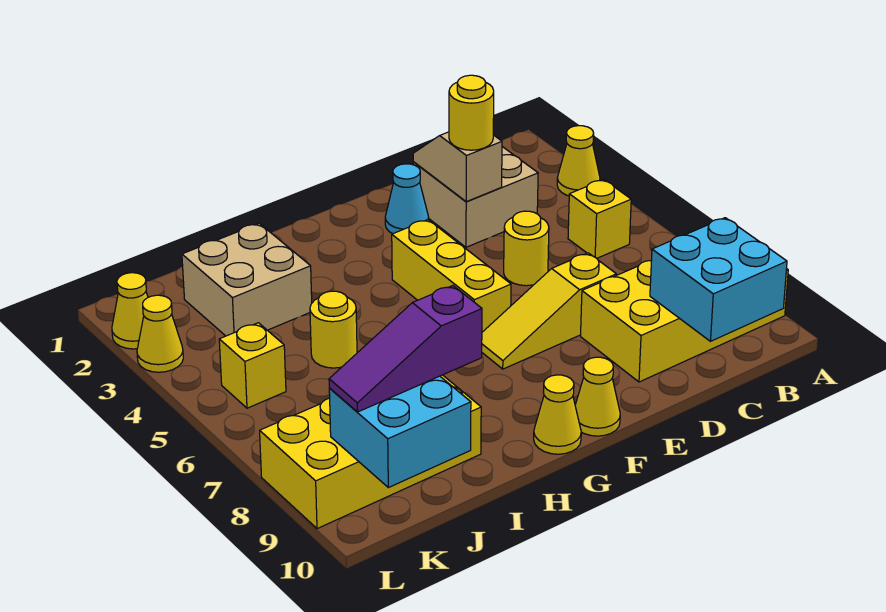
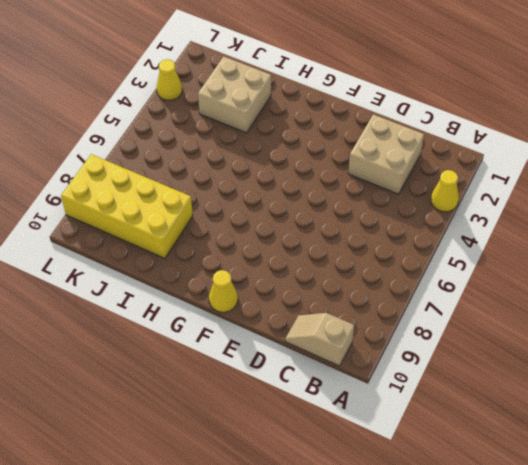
tan slope B10:C10 level 1 top B -> tan slope D2:D3 level 2 top 3
none -> yellow brick A8:D9 level 1
none -> yellow brick B5 level 1
none -> yellow round brick D5 level 1

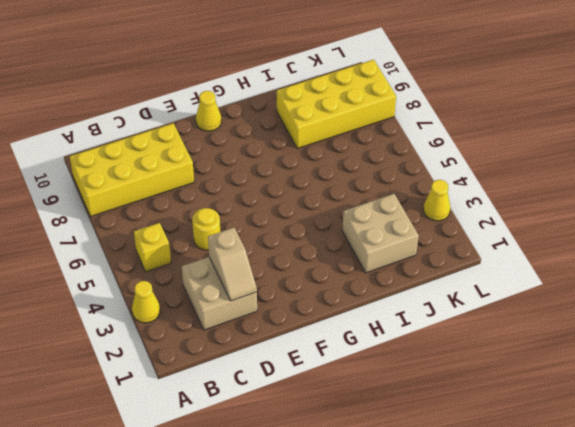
none -> yellow slope D7:F7 level 1 top D
none -> cyan cone E2 level 1
none -> yellow brick F4:F6 level 1

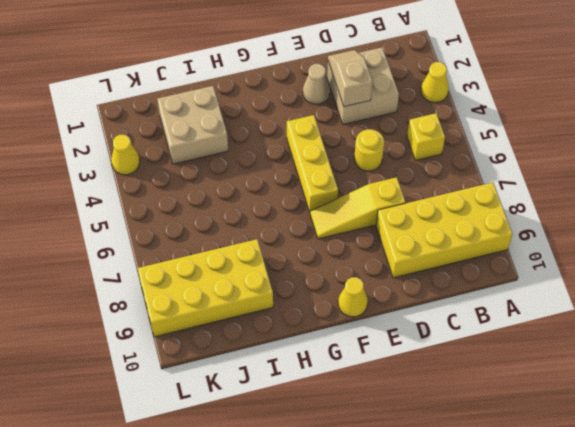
tan cone E2 level 1 -> cyan cone E2 level 1
none -> yellow cone G10 level 1
none -> yellow round brick I5 level 1
none -> yellow brick K5 level 1

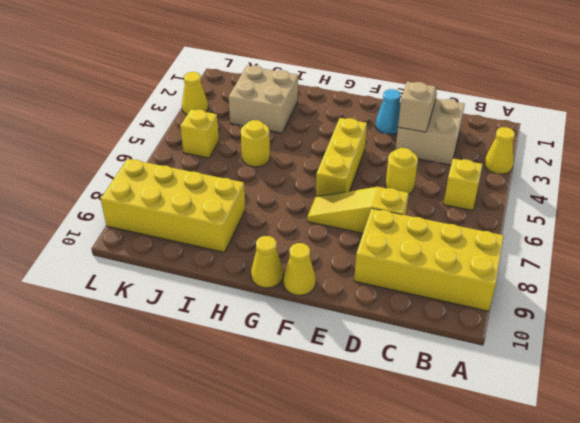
none -> yellow cone L2 level 1
none -> cyan brick B9:C10 level 2
none -> cyan brick J9:K10 level 2

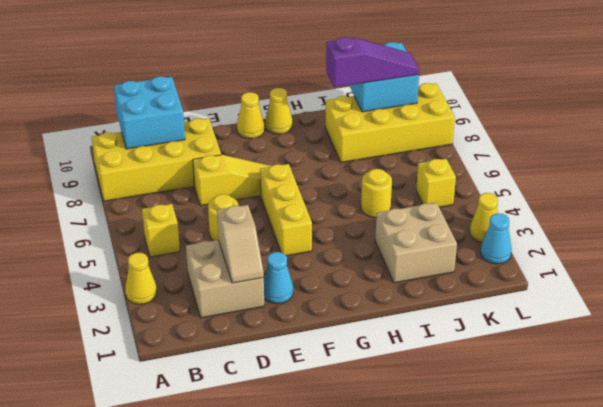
cyan cone L2 level 1 -> yellow cone L2 level 1
none -> yellow round brick D3 level 3

